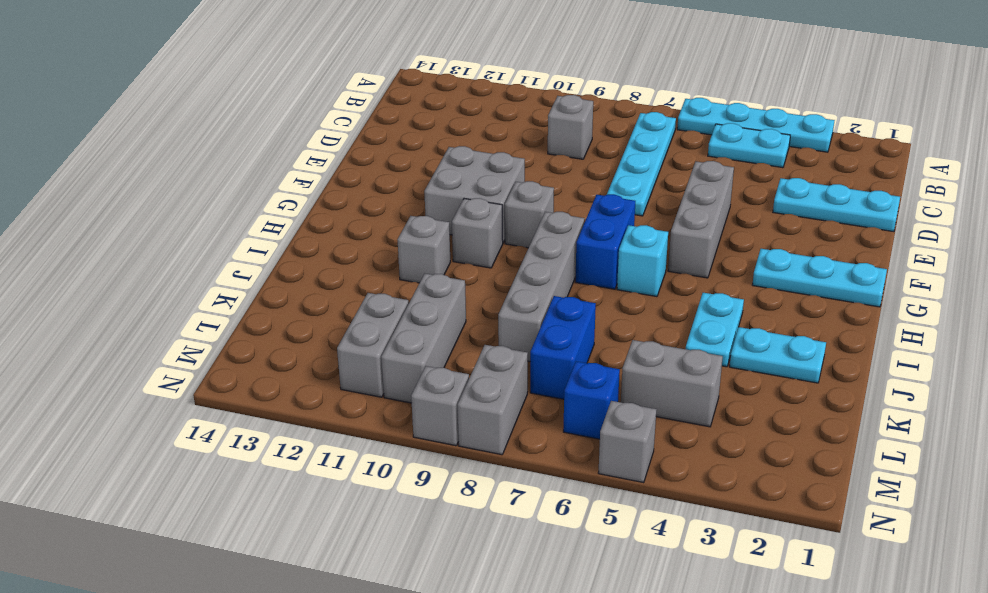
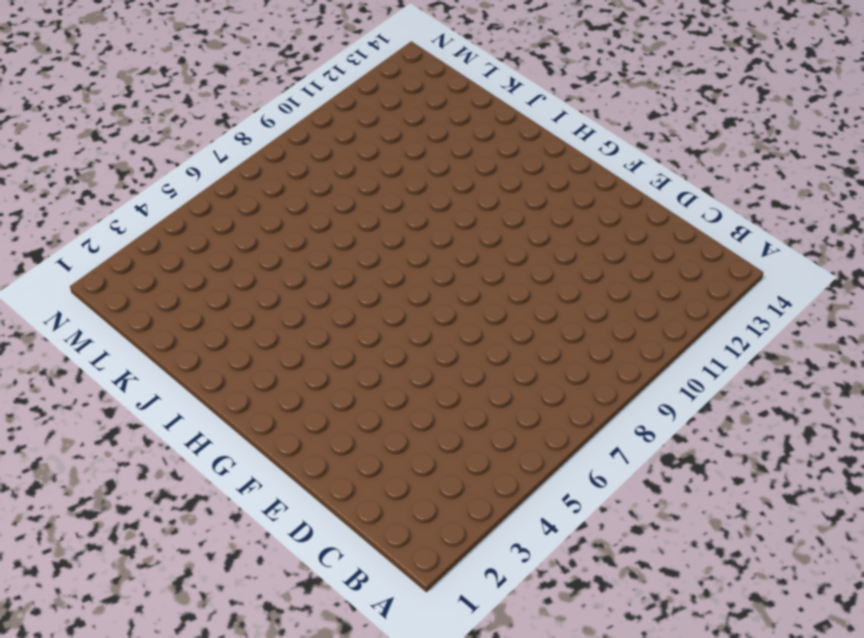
none -> cyan plate A3:A6 level 1
none -> cyan plate B4:B5 level 1
none -> cyan plate B7:E7 level 1

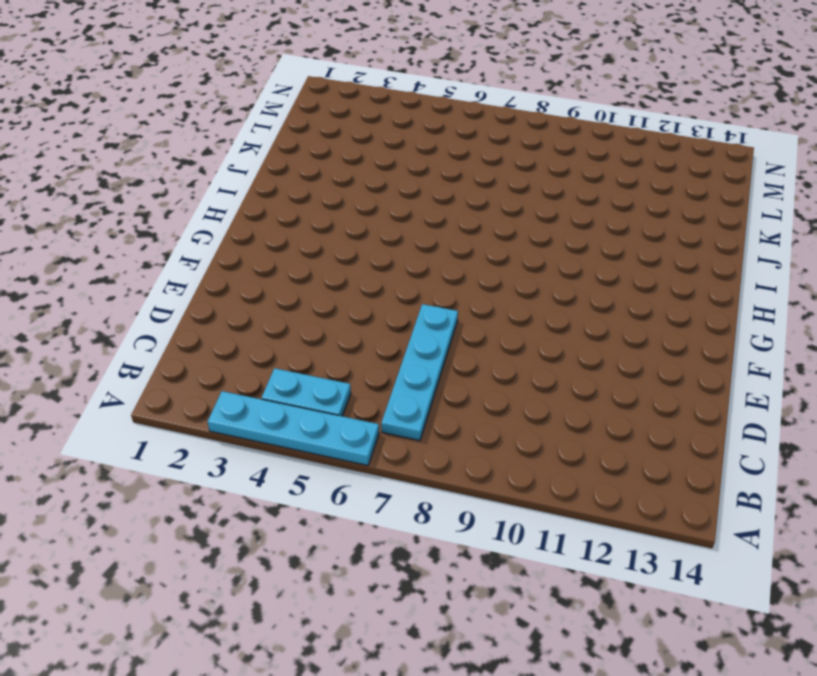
none -> grey brick C9 level 1
none -> cyan plate D1:D3 level 1
none -> grey brick E5:G5 level 1

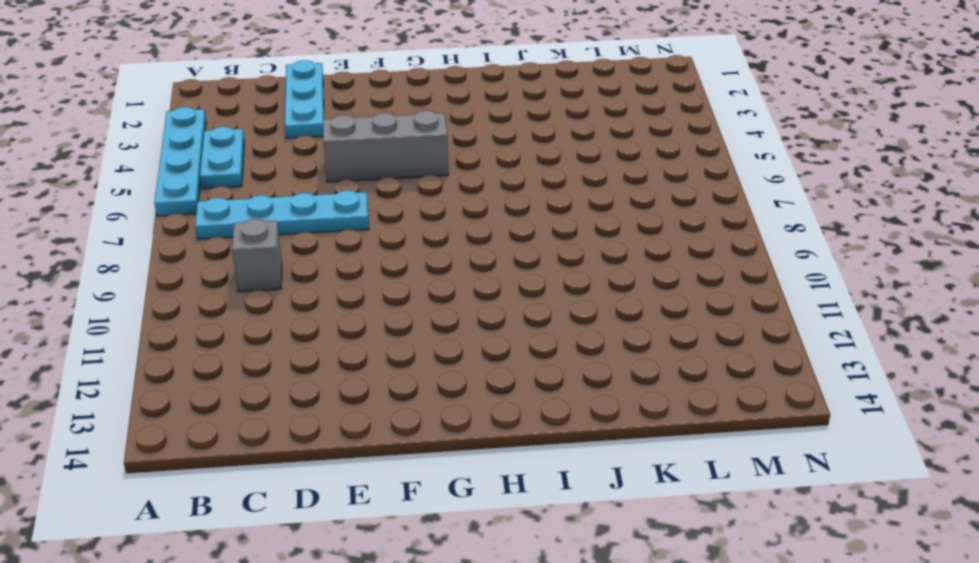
none -> grey brick F10:G11 level 1
none -> cyan plate G1:G3 level 1
none -> blue brick G7:H7 level 1

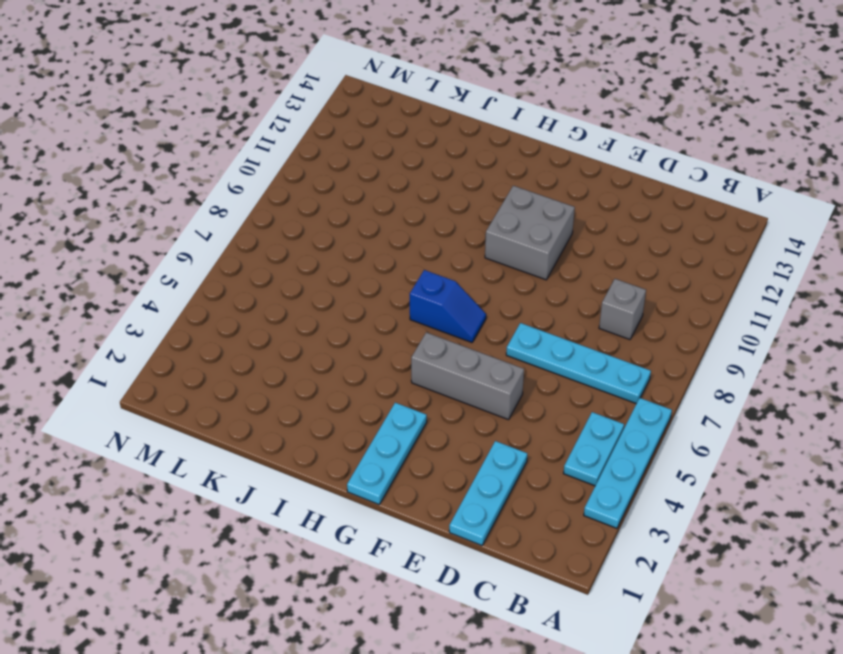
blue slope G7:H7 level 1 top H -> blue brick G7:H7 level 1
none -> grey brick G9 level 1
none -> cyan brick H6 level 1
none -> grey brick H8:K8 level 1

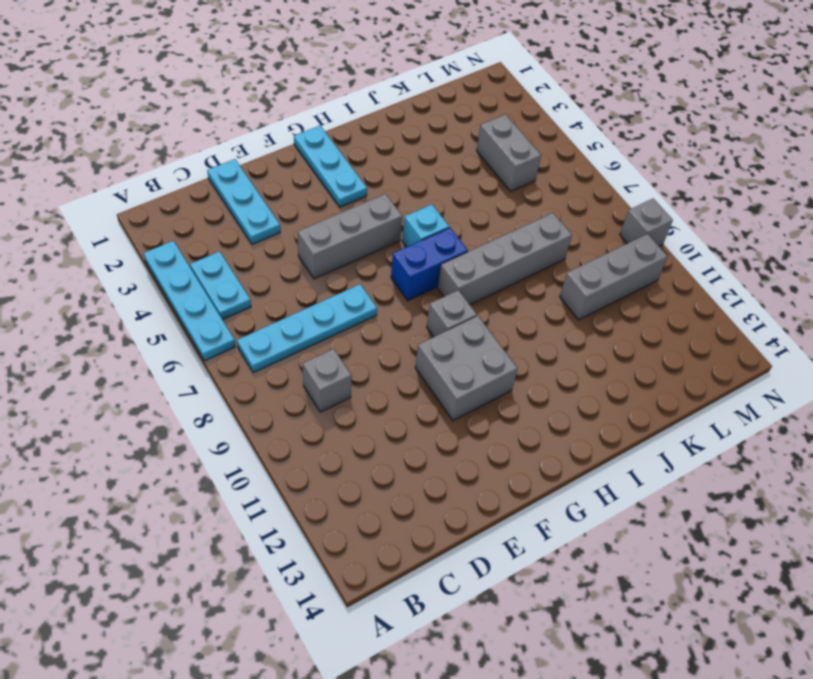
none -> grey brick H10 level 1
none -> cyan plate I4:J4 level 1
none -> grey brick I11 level 1

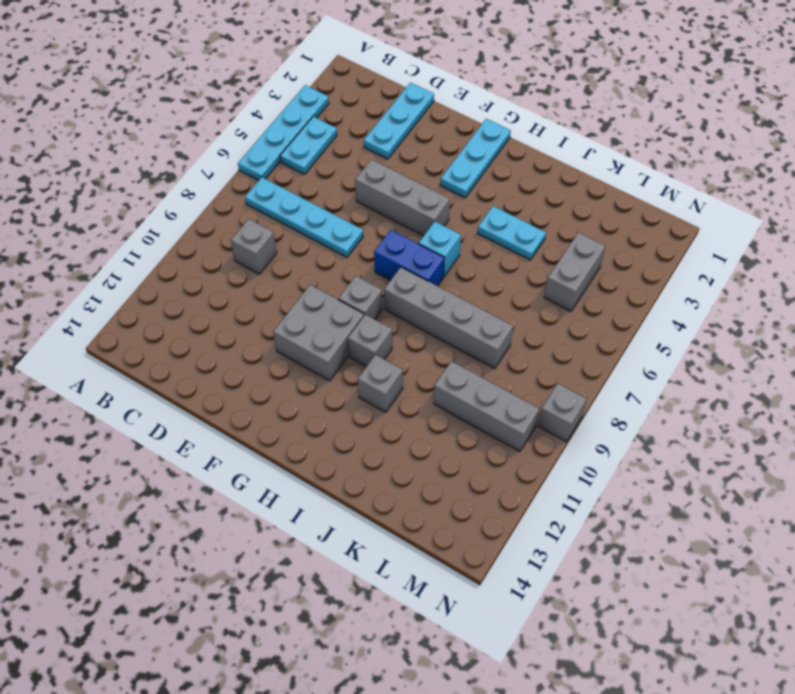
none -> cyan plate J2:J3 level 1
none -> blue brick K7:L7 level 1
none -> grey brick L11:M11 level 1

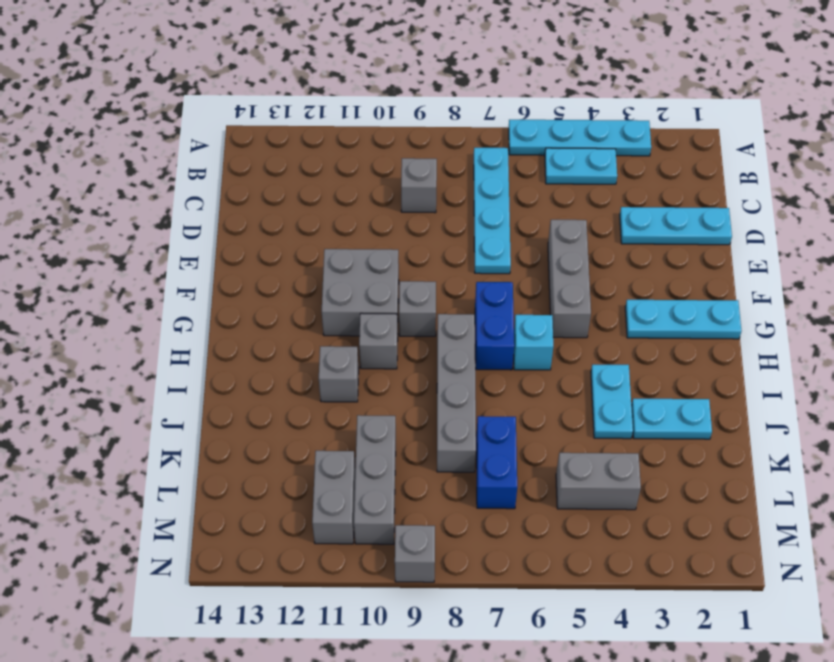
none -> blue brick M6 level 1
none -> grey brick M8:N8 level 1
none -> grey brick N5 level 1

